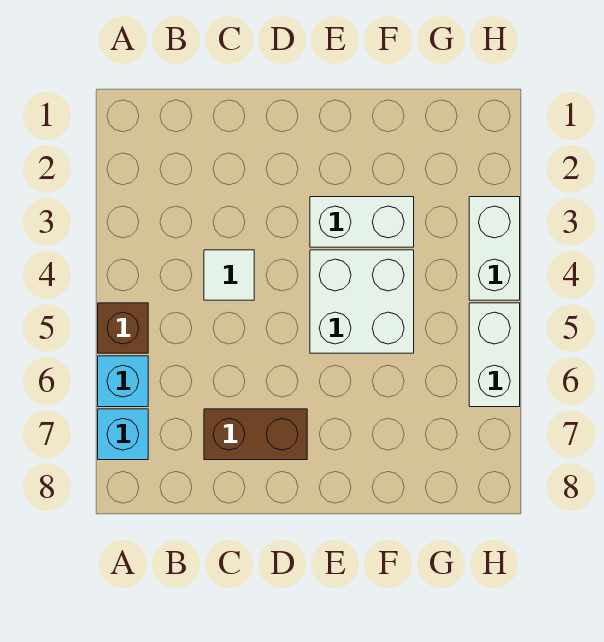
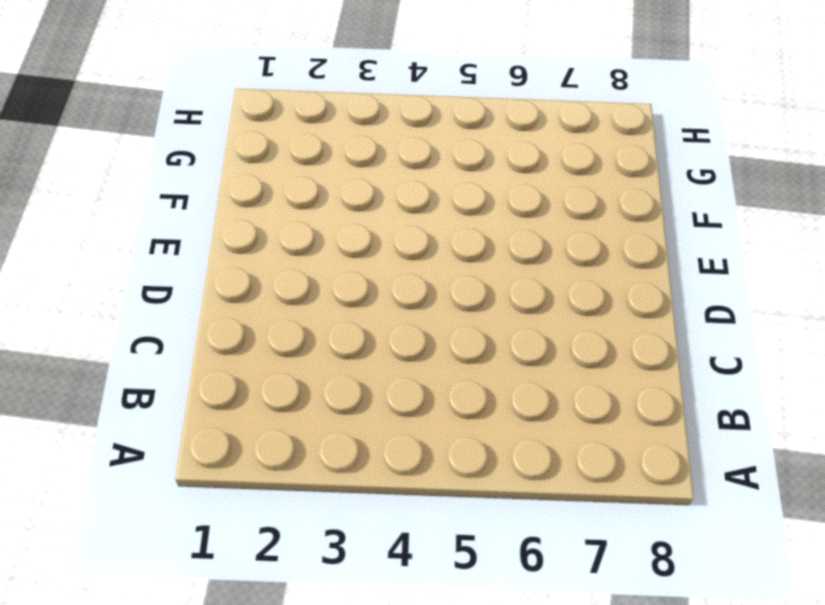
none -> brown brick A5 level 1
none -> cyan brick A6 level 1

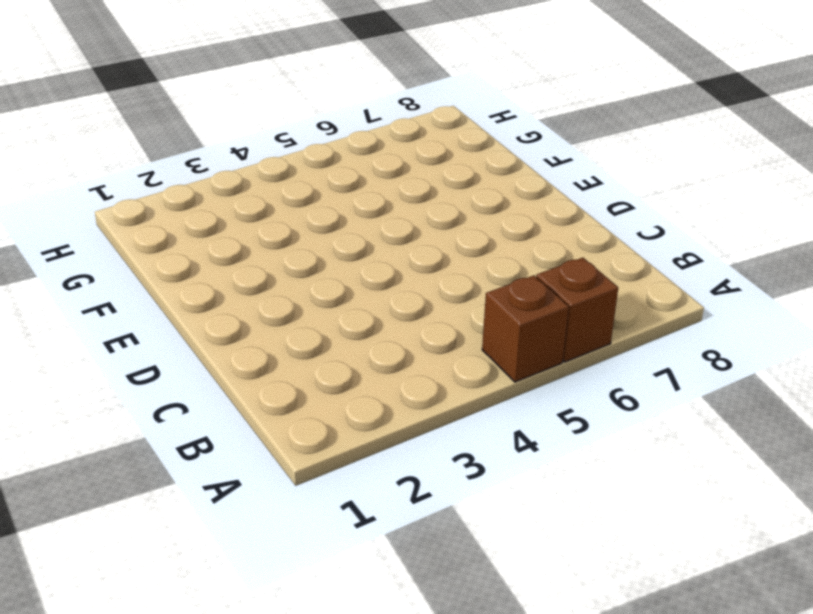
brown brick A6 level 1 -> cyan brick A6 level 1
none -> cyan brick A7 level 1
none -> white tile C4 level 1

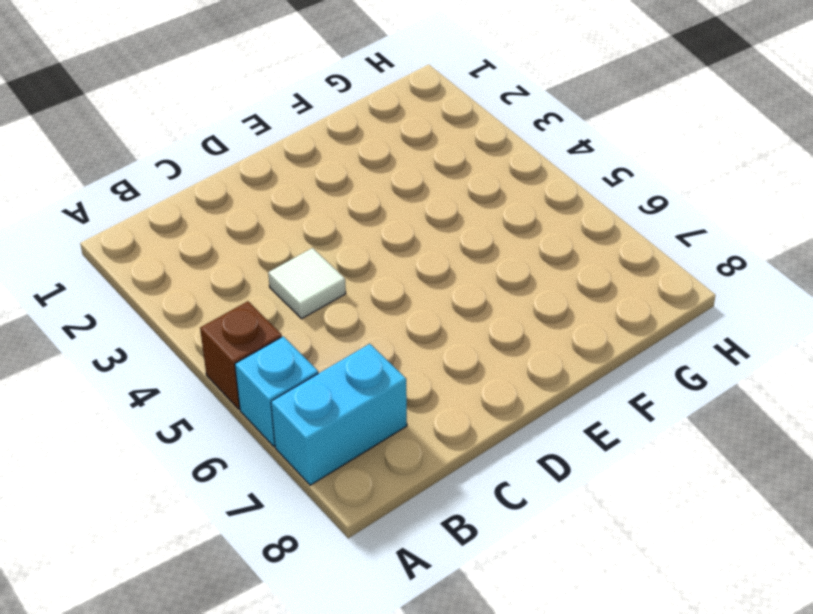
cyan brick A7:B7 level 1 -> cyan brick A7 level 1
none -> brown brick C7:D7 level 1
none -> white brick E3:F3 level 1

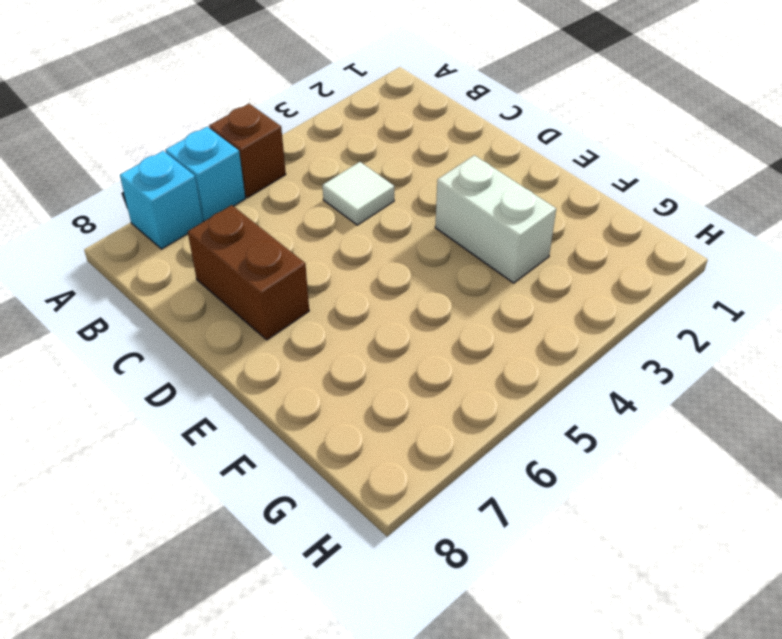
none -> white brick E4:F5 level 1
none -> white brick H3:H4 level 1

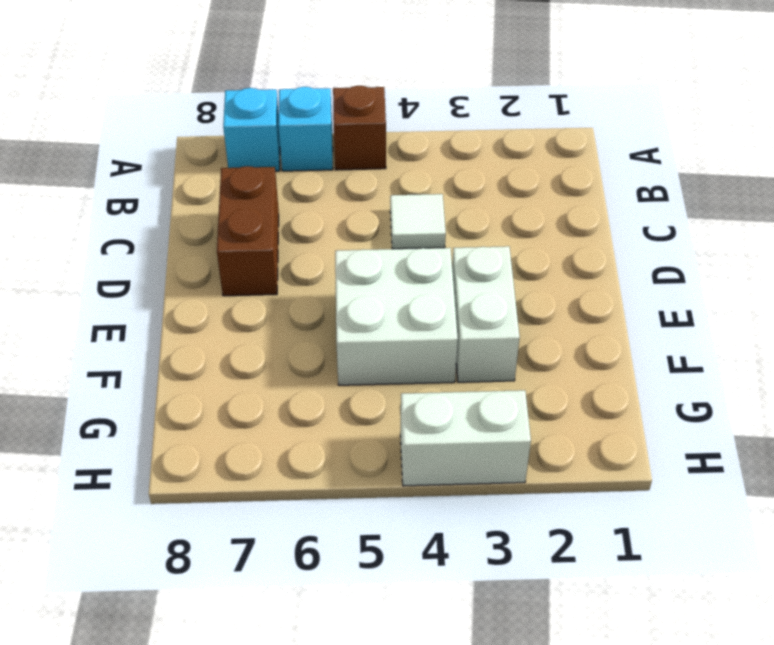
none -> white brick H5:H6 level 1

